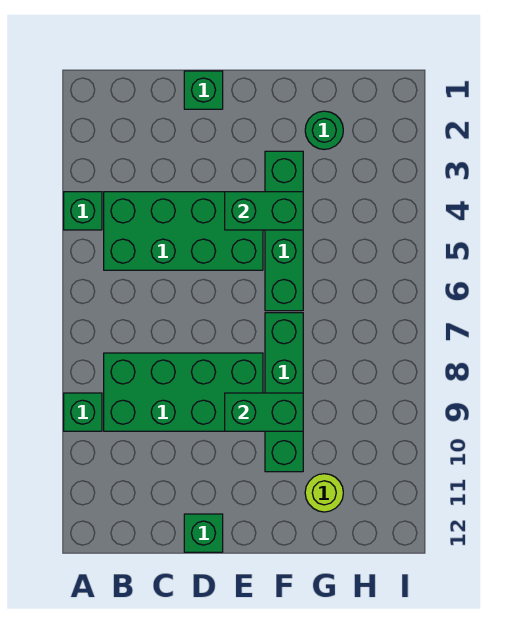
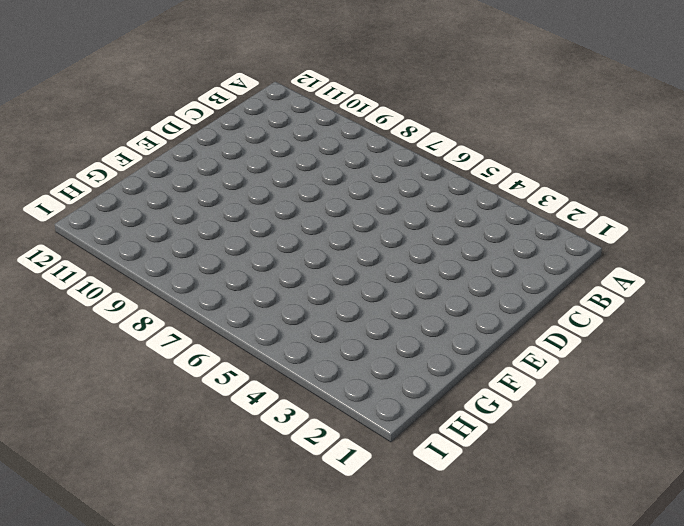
none -> green brick A4 level 1
none -> green brick A9 level 1
none -> green brick B4:E5 level 1

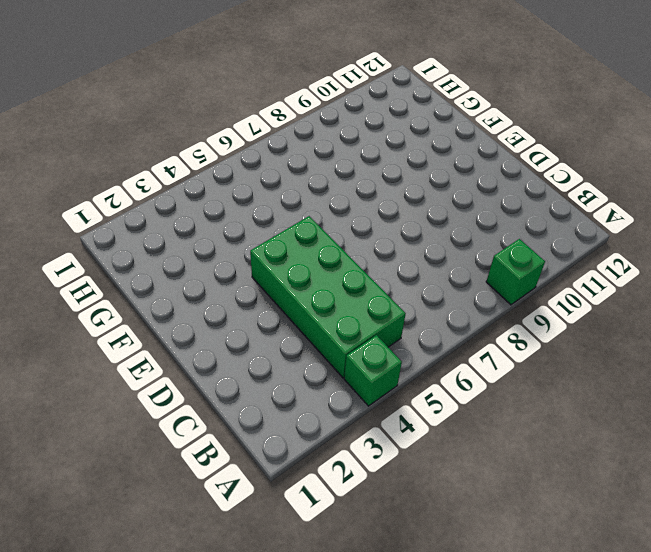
none -> green brick B8:E9 level 1
none -> green brick D1 level 1
none -> green brick D12 level 1

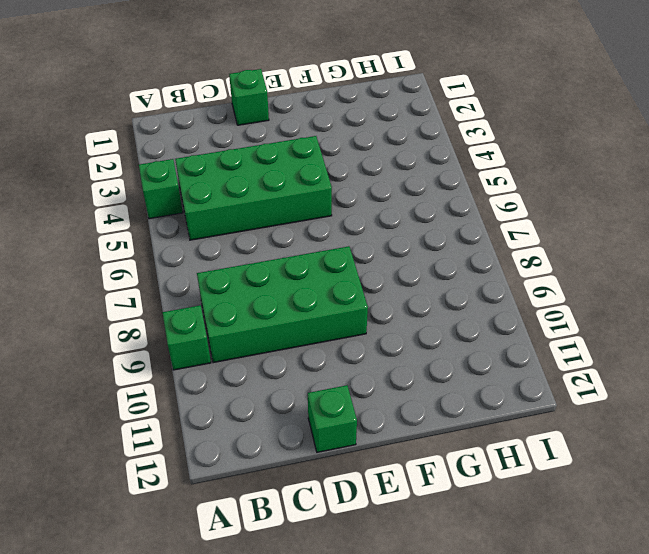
none -> green brick F3:F6 level 1
none -> green brick F7:F10 level 1
none -> green round brick G2 level 1

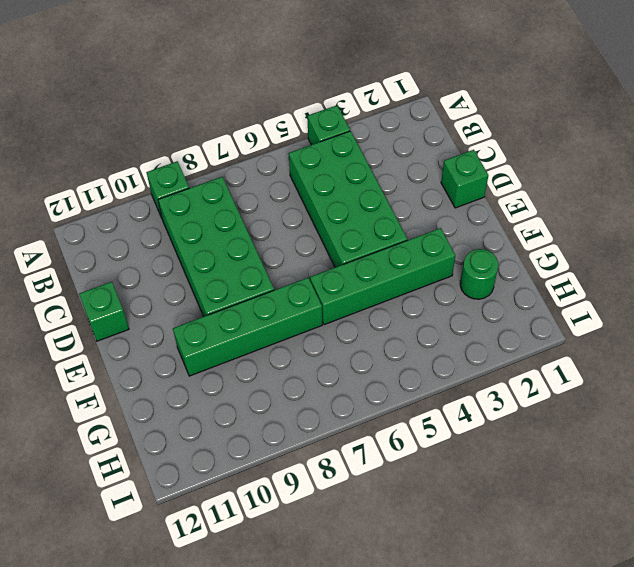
none -> lime round brick G11 level 1
none -> green brick E4:F4 level 2
none -> green brick E9:F9 level 2

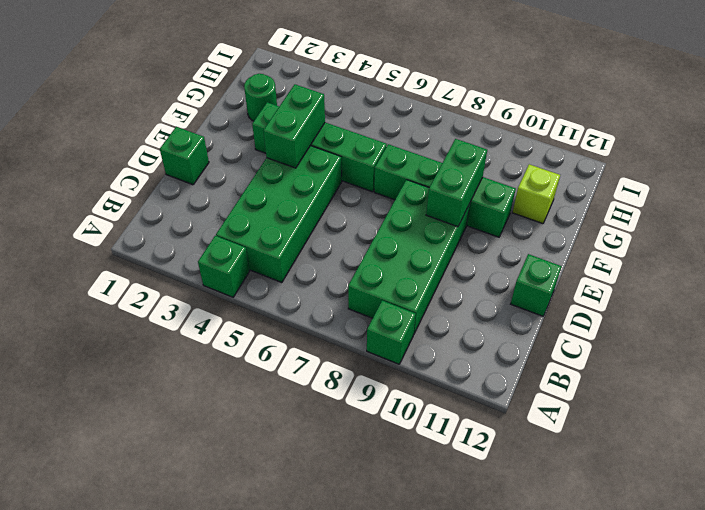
lime brick G11 level 1 -> lime round brick G11 level 1

